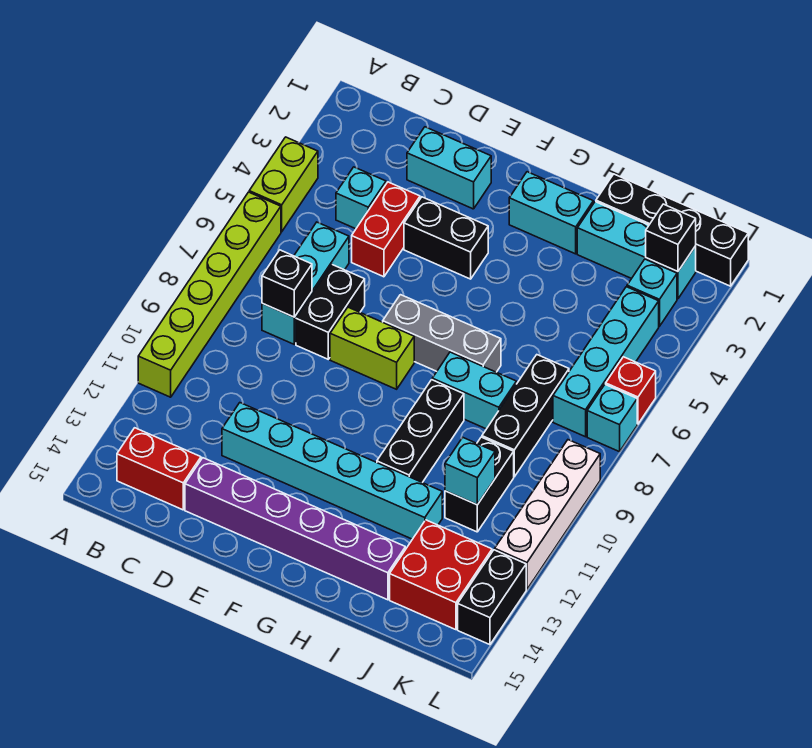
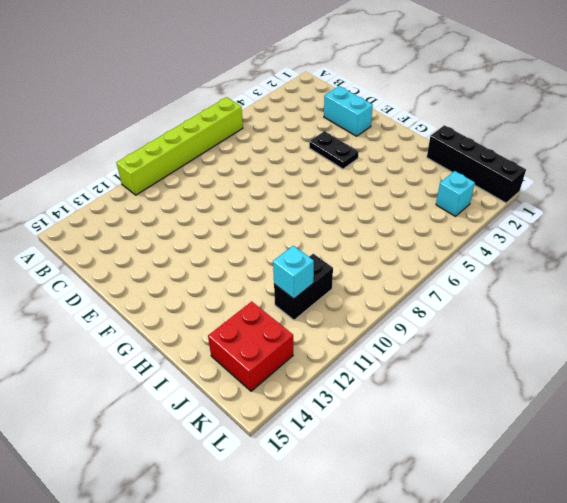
black plate E4:F4 level 1 -> black brick E4:F4 level 1
none -> lime brick A4:A5 level 1
none -> red brick B14:C14 level 1
none -> cyan brick C4 level 1
none -> cyan brick C6:C8 level 1

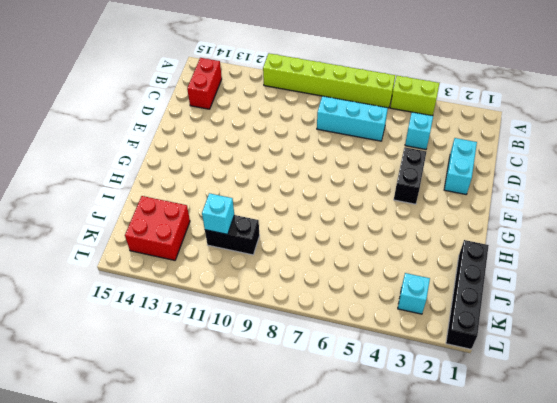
none -> red brick D4:D5 level 1
none -> black brick D7:D8 level 1
none -> cyan brick D12:I12 level 1
none -> purple brick D14:I14 level 1

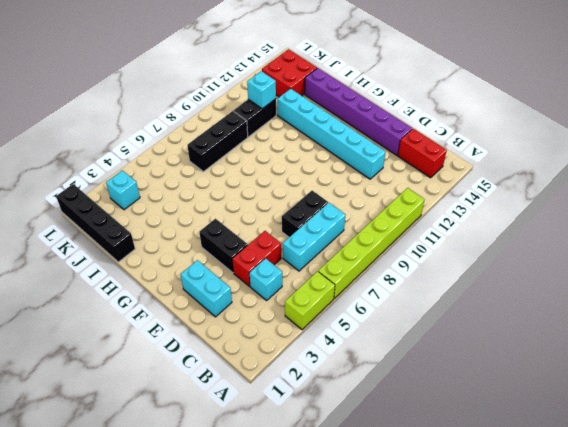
none -> lime brick E8:F8 level 1
none -> grey brick F7:H7 level 1
none -> cyan brick G2:H2 level 1
none -> cyan brick H8:I8 level 1

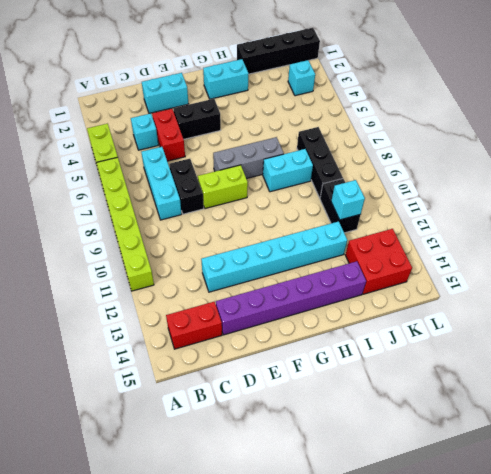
none -> black brick H9:H11 level 1
none -> cyan brick I2:K2 level 1
none -> cyan brick K4:K7 level 1
none -> red brick L6 level 1

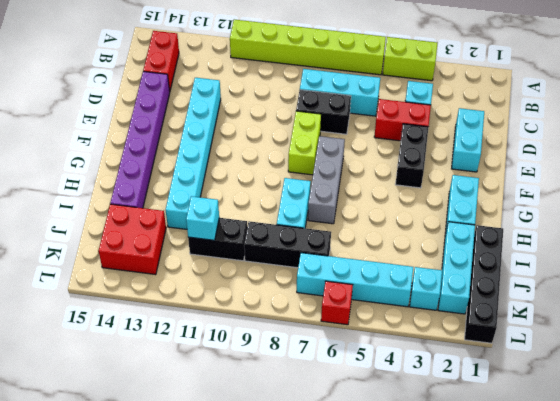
none -> black brick H9:H11 level 1
none -> cyan brick L7 level 1
none -> white brick L9:L12 level 1
none -> black brick L13:L14 level 1

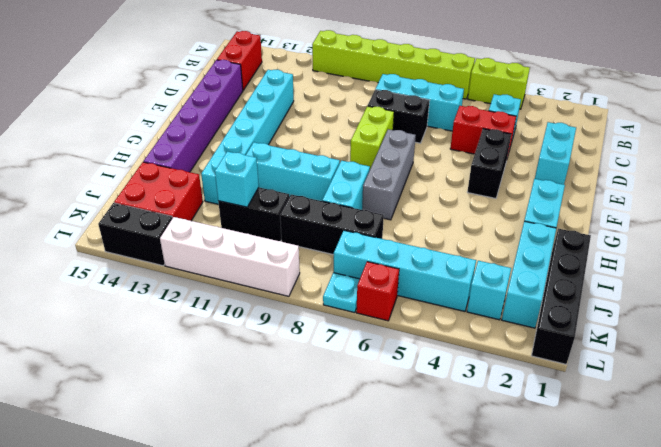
cyan brick H9:H11 level 1 -> black brick H9:H11 level 1
cyan plate L7 level 1 -> cyan brick L7 level 1
none -> black brick C8 level 2
none -> black brick K2 level 2

